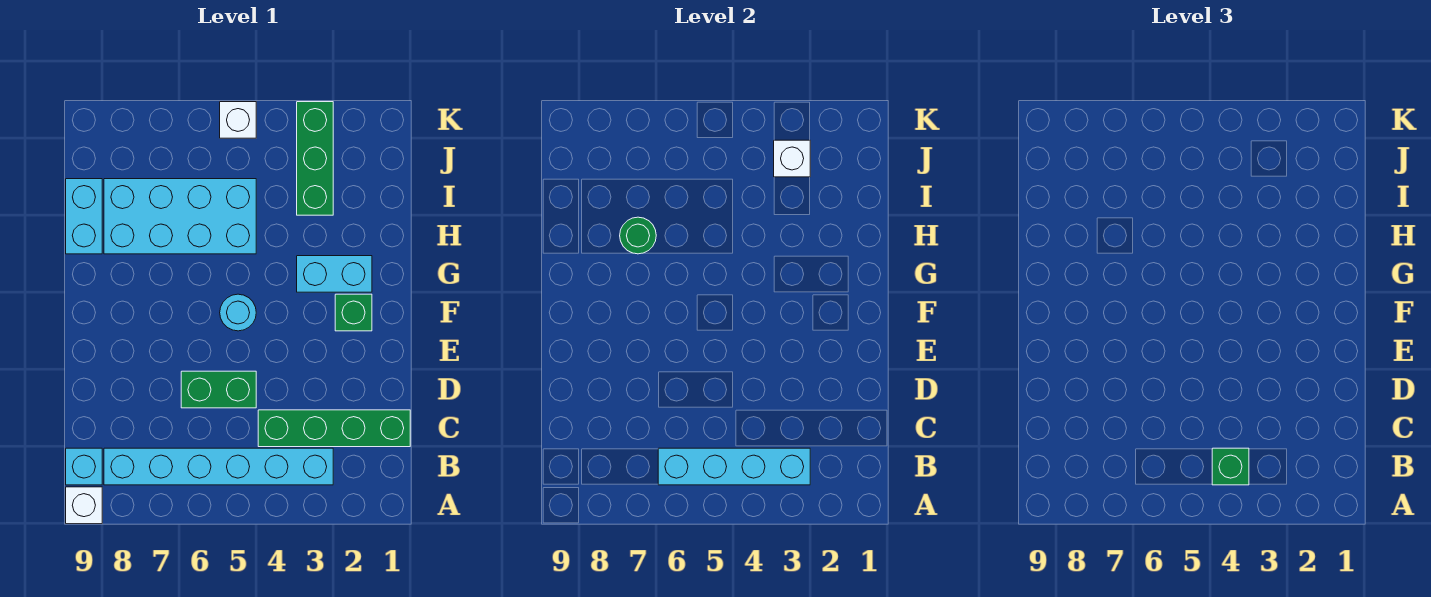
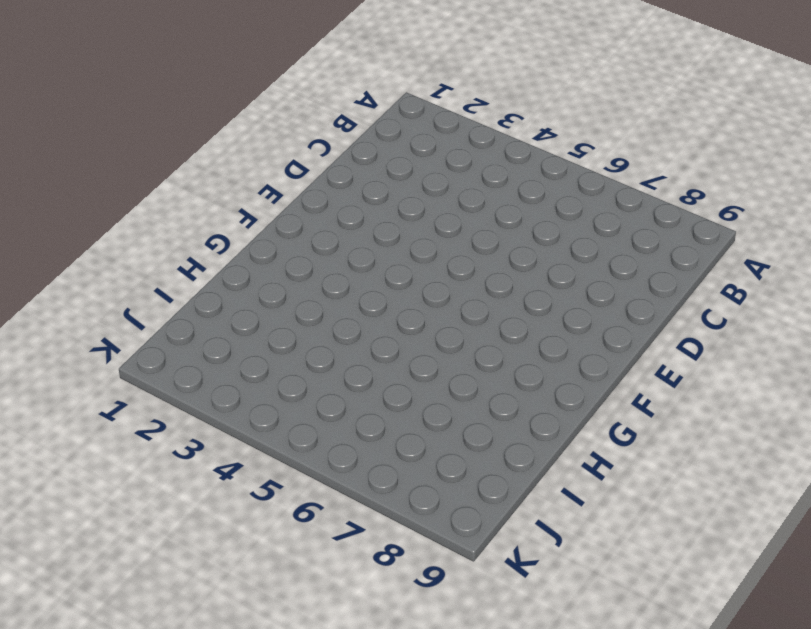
none -> white brick A9 level 1
none -> cyan brick B3:B8 level 1
none -> cyan brick B9 level 1

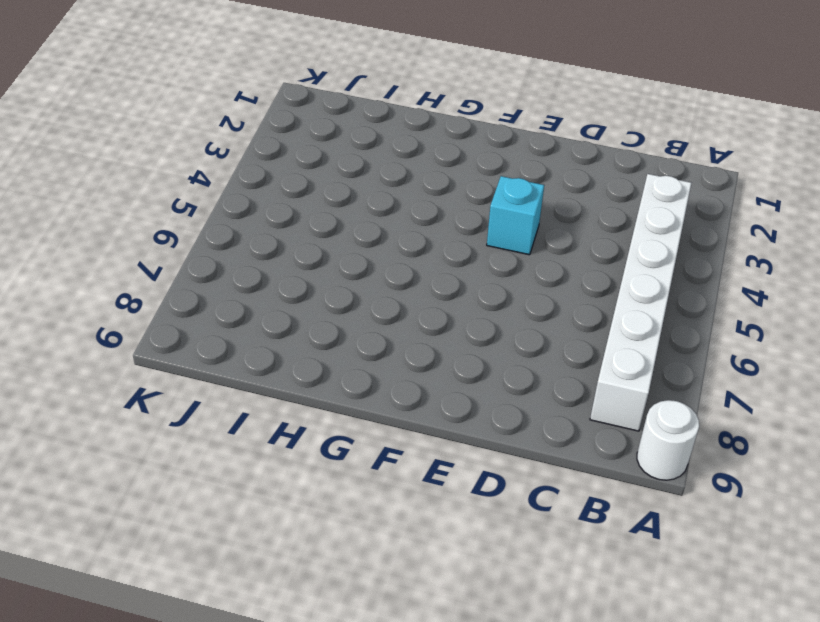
white round brick A9 level 1 -> white brick A9 level 1
white brick B3:B8 level 1 -> cyan brick B3:B8 level 1
cyan brick E4 level 1 -> cyan brick B9 level 1
none -> green brick C1:C4 level 1
none -> green brick D5:D6 level 1
none -> green brick F2 level 1

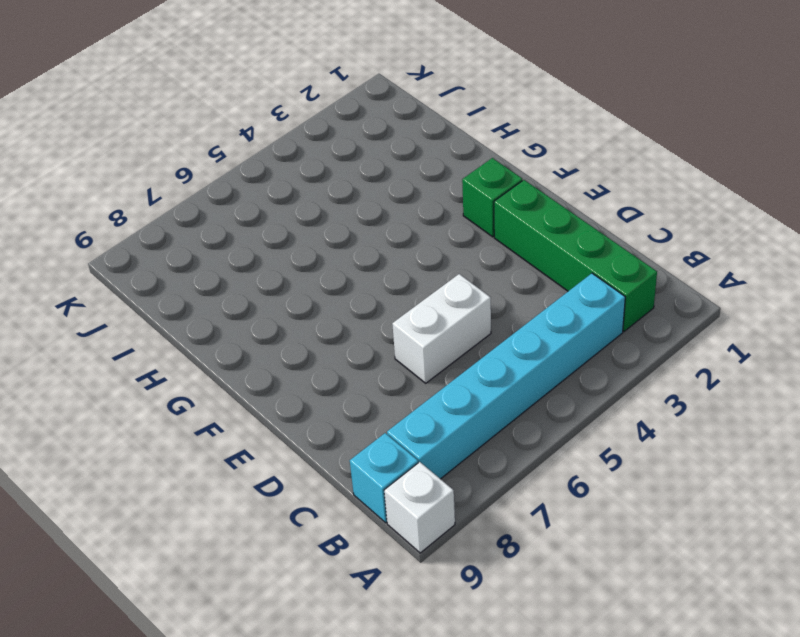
green brick B2:E2 level 1 -> green brick C1:C4 level 1
white brick D5:D6 level 1 -> green brick D5:D6 level 1
none -> cyan round brick F5 level 1
none -> cyan brick G2:G3 level 1
none -> cyan brick H5:I8 level 1

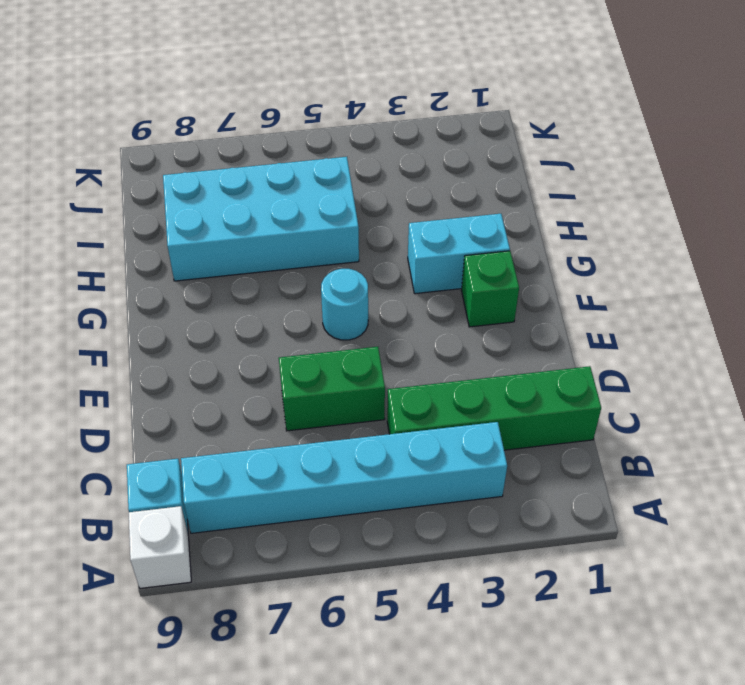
none -> cyan brick H9:I9 level 1
none -> green brick I3:K3 level 1
none -> white brick K5 level 1

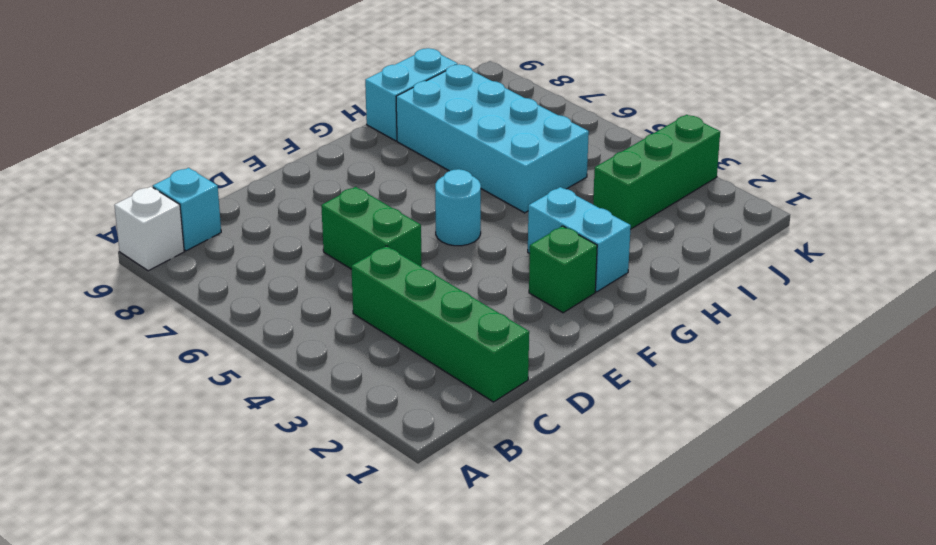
none -> cyan brick B3:B8 level 1
none -> white brick K5 level 1
none -> cyan brick B3:B6 level 2

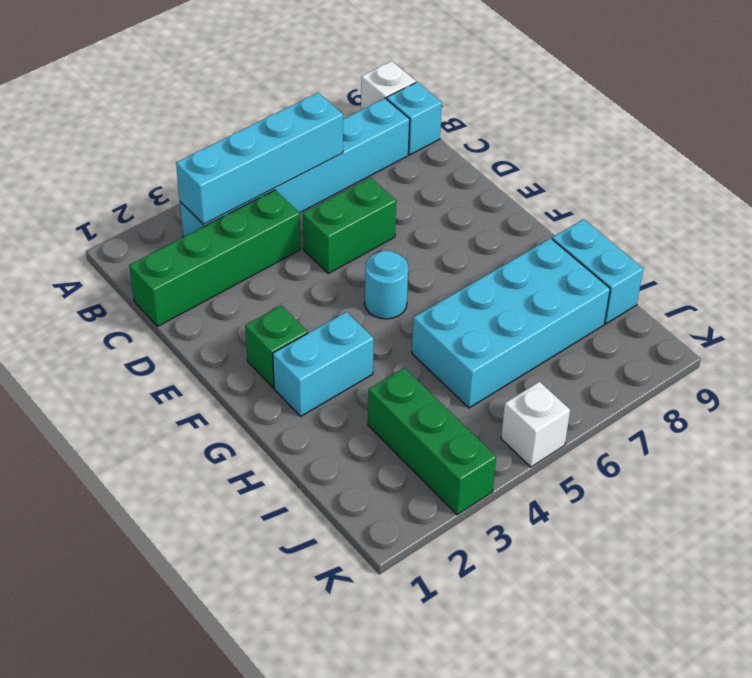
none -> green round brick H7 level 2
none -> white brick J3 level 2
none -> green brick B4 level 3

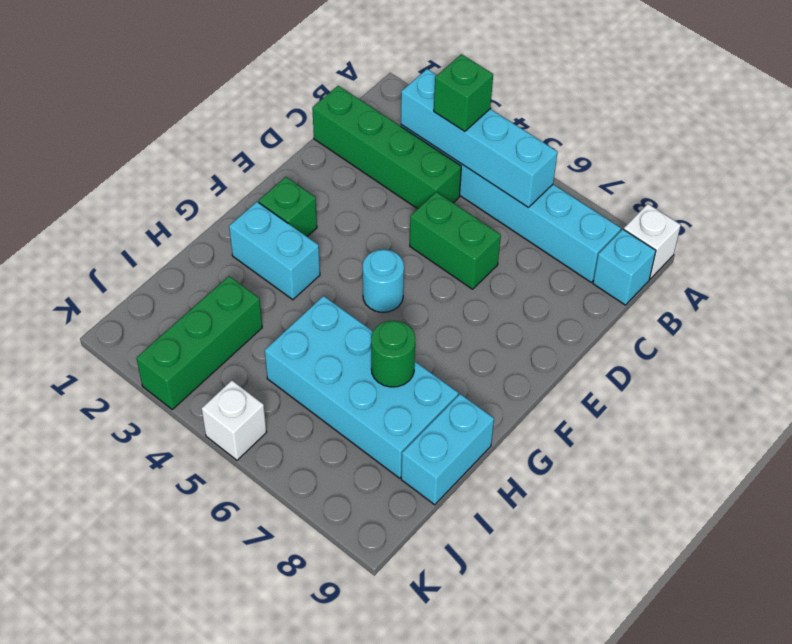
none -> white brick J3 level 2

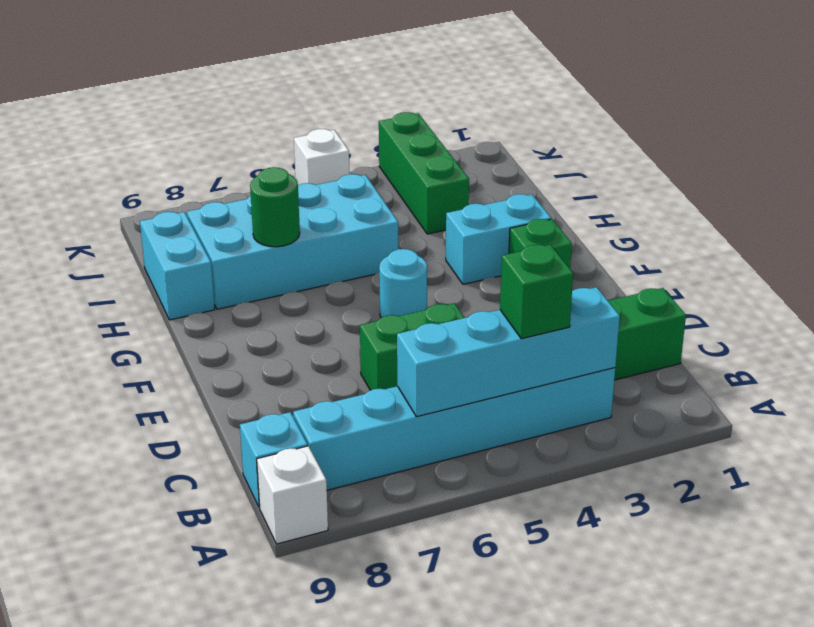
none -> white brick J3 level 2

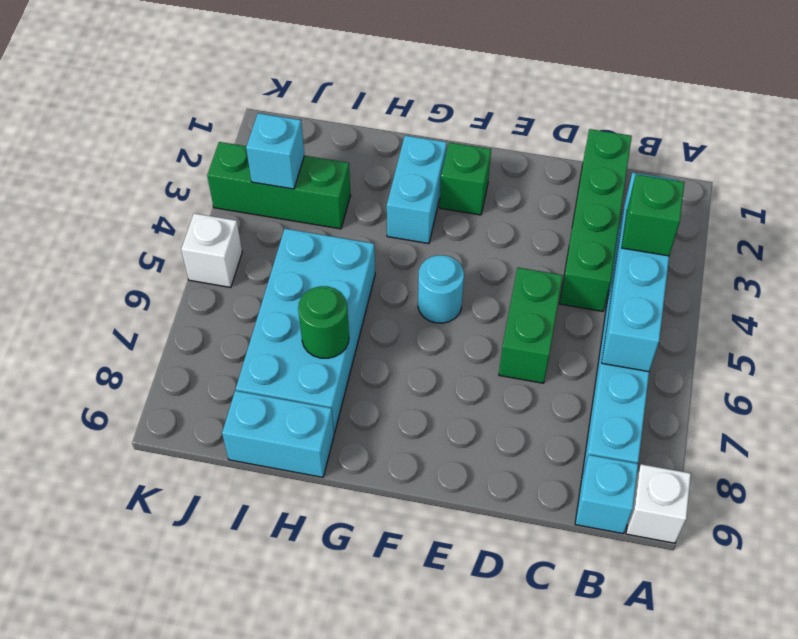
cyan brick J3 level 2 -> white brick J3 level 2

